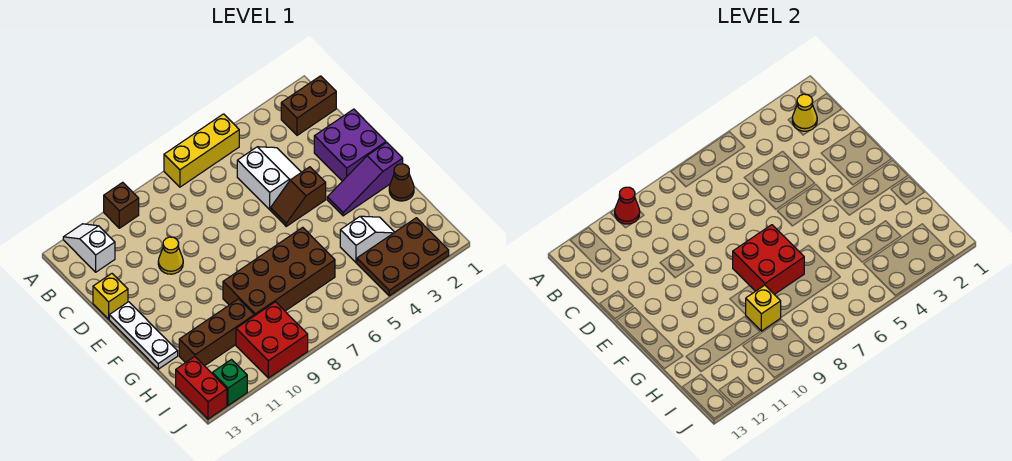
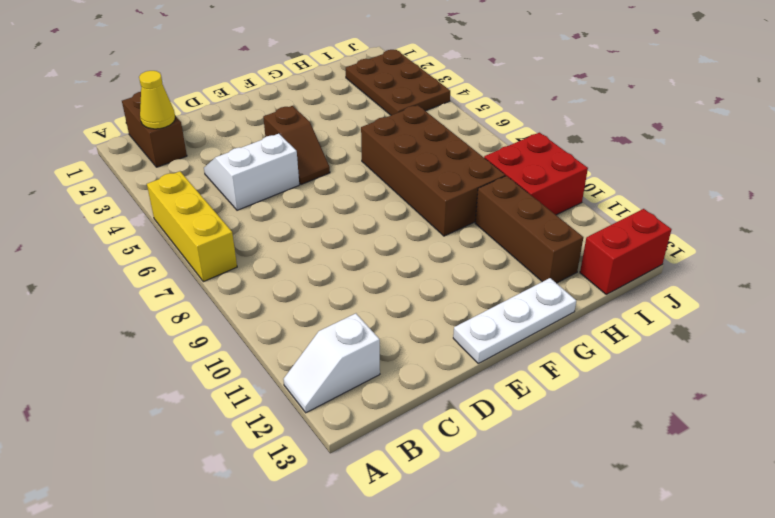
none -> brown brick A10 level 1
none -> purple brick D1:E2 level 1
none -> yellow cone D10 level 1

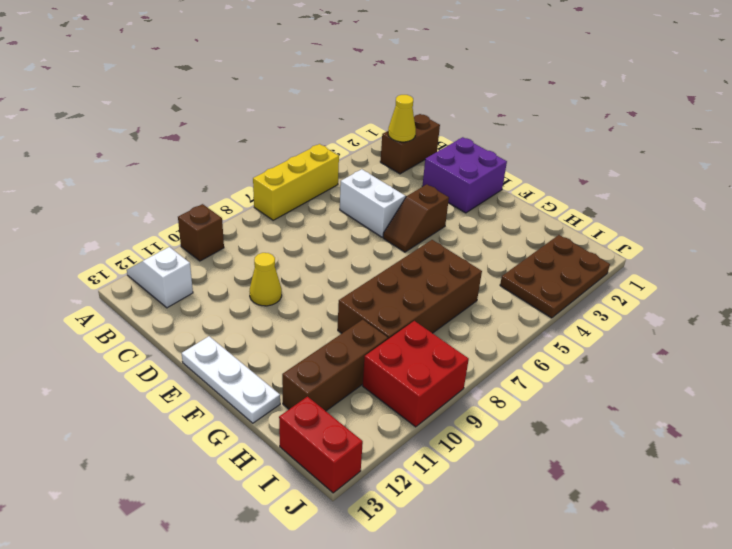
none -> yellow brick D13 level 1
none -> purple slope F1:F3 level 1 top 1
none -> brown cone G1 level 1

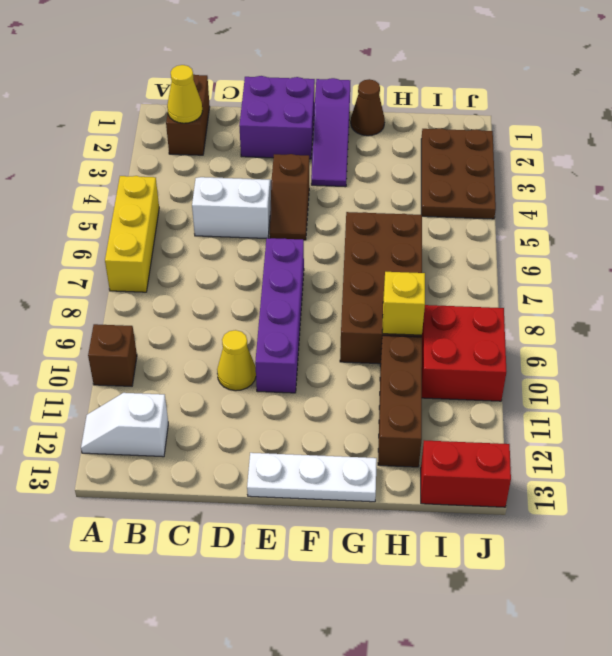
purple brick E7:E10 level 1 -> none
none -> yellow brick D13 level 1
none -> white slope H3:H4 level 1 top 4
none -> green brick J12 level 1

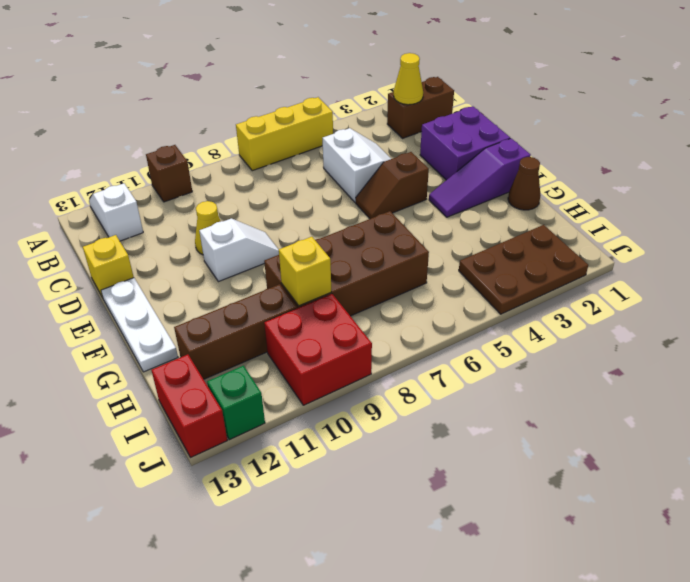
white slope E9:E10 level 1 top 10 -> white slope H3:H4 level 1 top 4
none -> red cone A10 level 2
none -> red brick F7:G8 level 2

